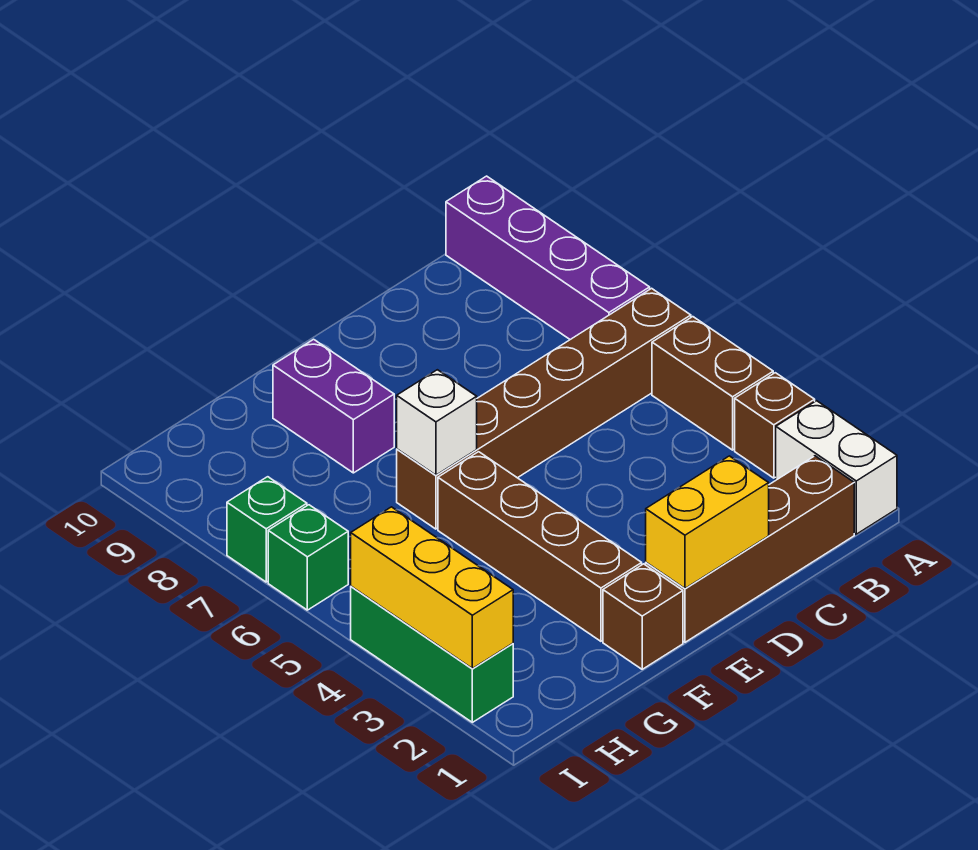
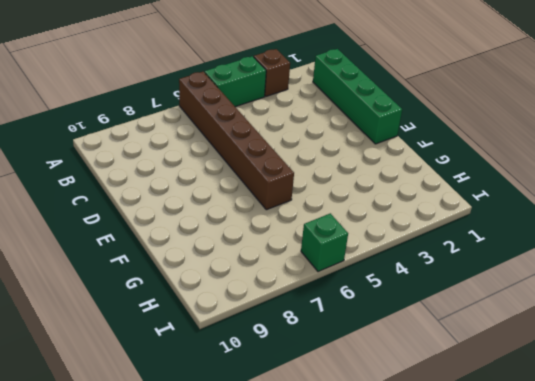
green brick A4:A5 level 1 -> brown brick A4:A5 level 1
green brick B1:E1 level 1 -> brown brick B1:E1 level 1
none -> white brick A1:A2 level 1
none -> purple brick A7:A10 level 1
none -> brown brick F1 level 1

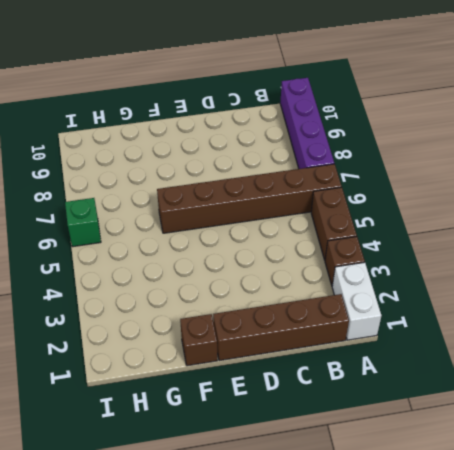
none -> brown brick F2:F5 level 1
none -> purple brick F8:F9 level 1
none -> green brick I2:I4 level 1

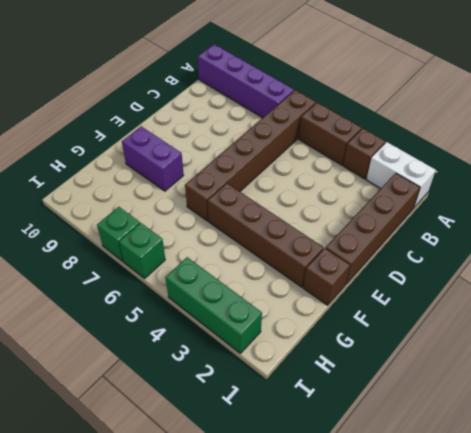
none -> yellow brick D1:E1 level 2
none -> white brick F6 level 2
none -> yellow brick I2:I4 level 2

